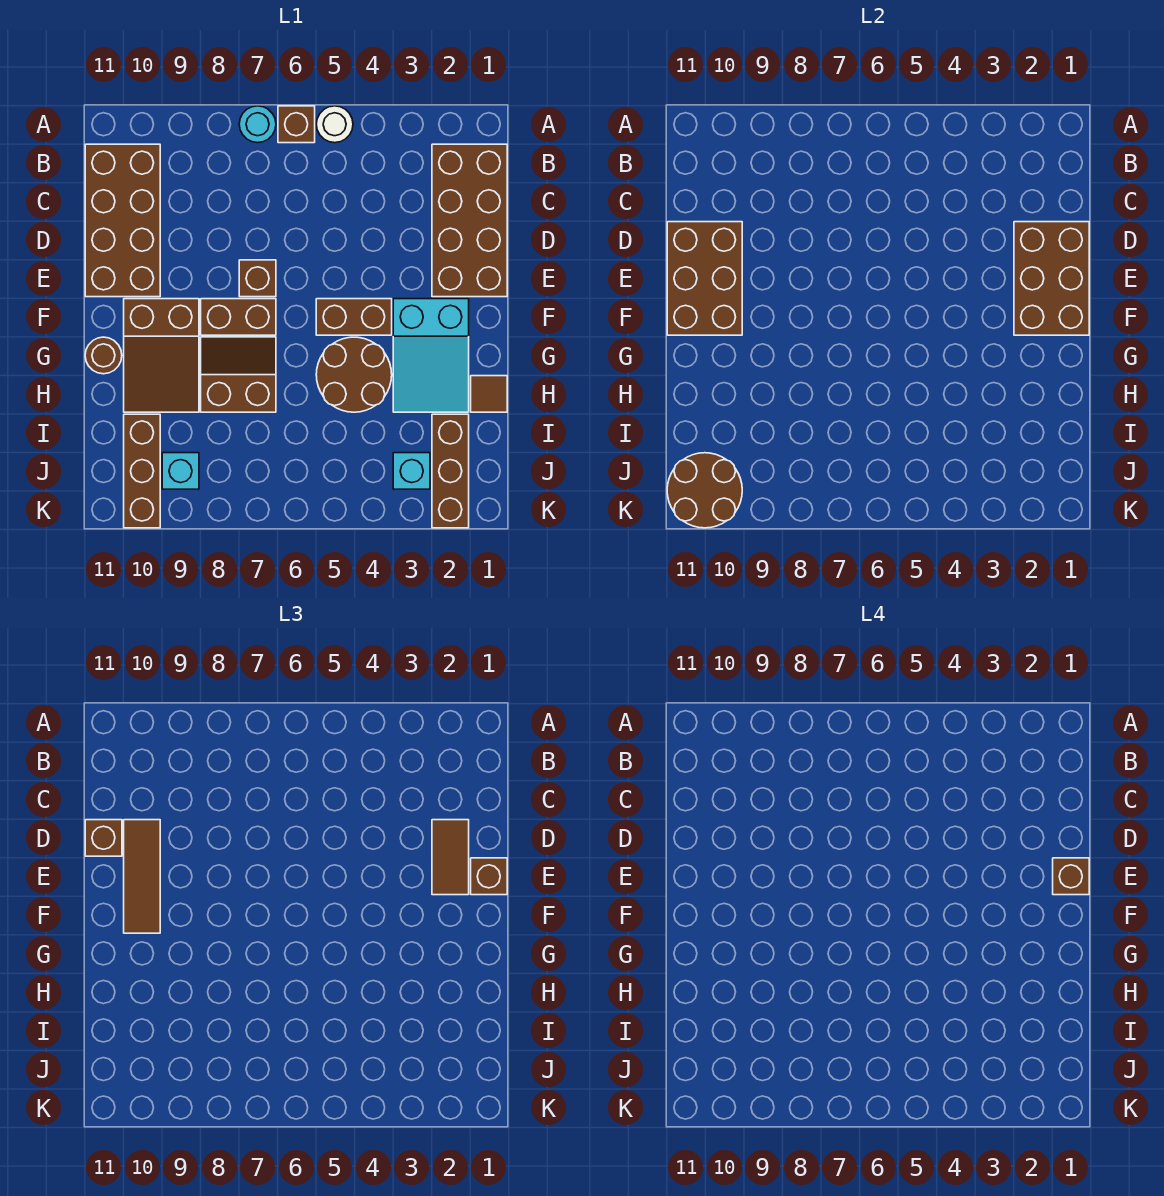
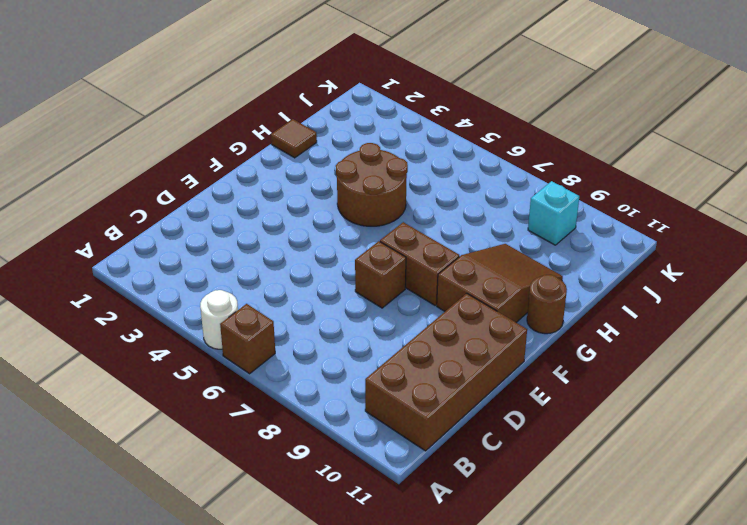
none -> cyan round brick A7 level 1
none -> brown brick B1:E2 level 1
none -> cyan slope F2:H3 level 1 top F

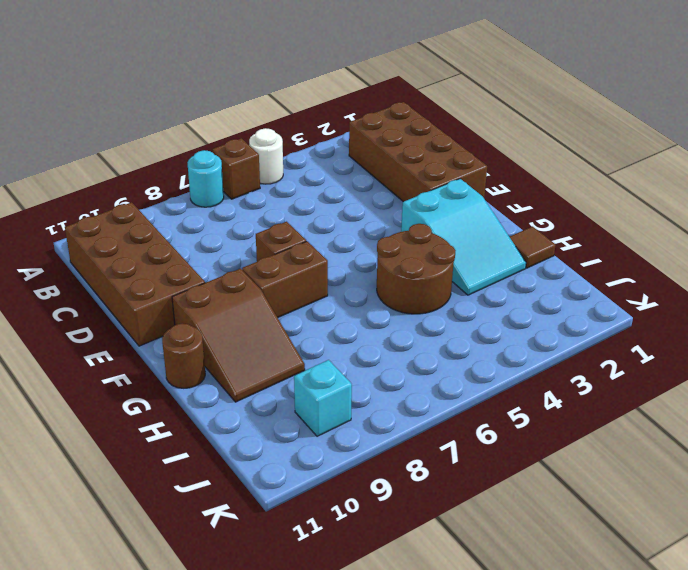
none -> brown brick F4:F5 level 1
none -> brown slope G7:H8 level 1 top H
none -> brown brick I2:K2 level 1

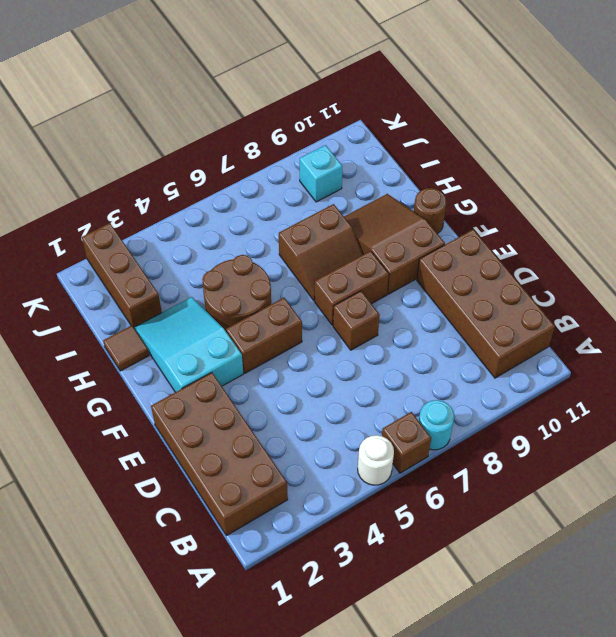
none -> brown brick I10:K10 level 1
none -> cyan brick J3 level 1
none -> brown brick D1:F2 level 2

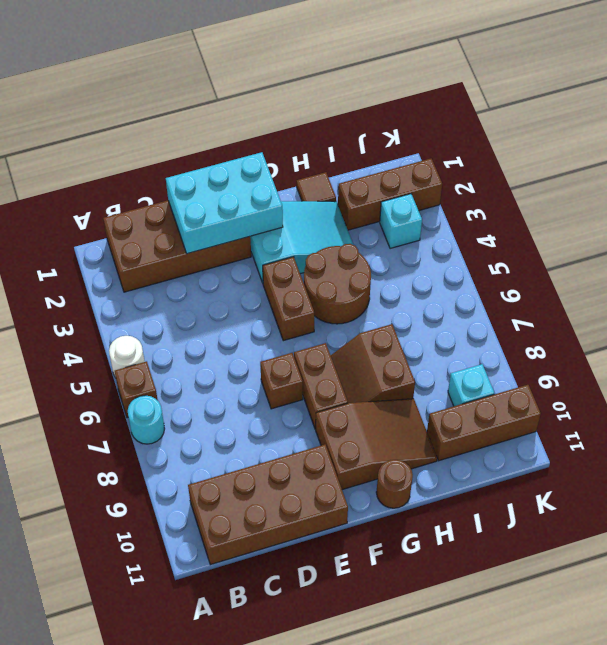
cyan brick D1:F2 level 2 -> brown brick D1:F2 level 2
none -> brown brick D10:F11 level 2
none -> brown round brick J10:K11 level 2
none -> brown tile D2:E2 level 3

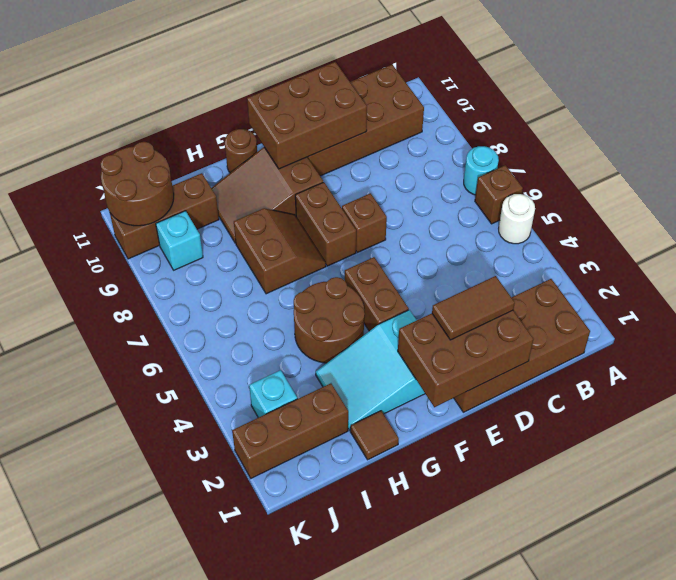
none -> brown tile D10:F10 level 3
none -> brown brick D11 level 3
none -> brown brick E1 level 3

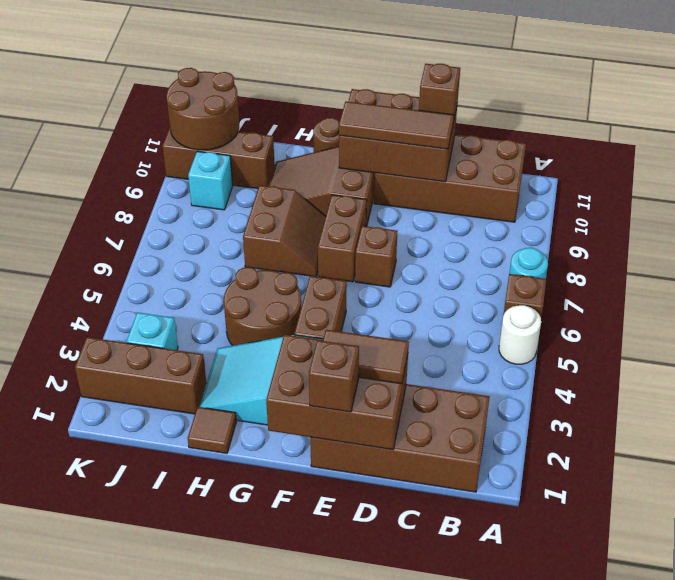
none -> brown brick E1 level 4

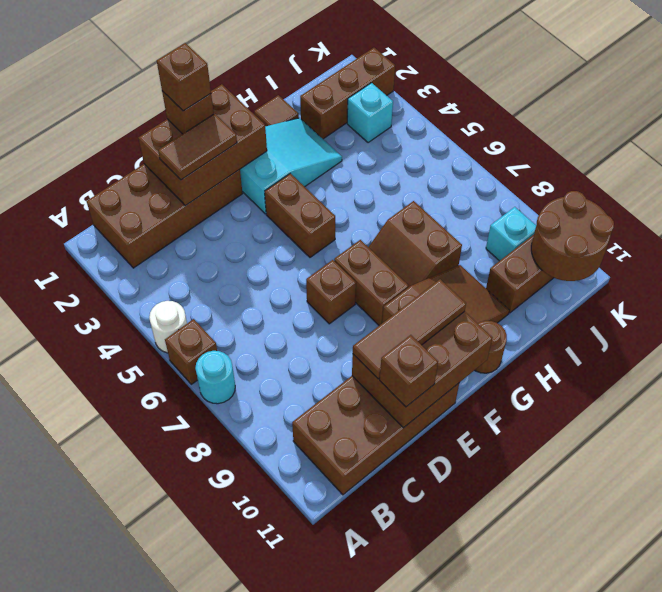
none -> brown round brick G4:H5 level 1

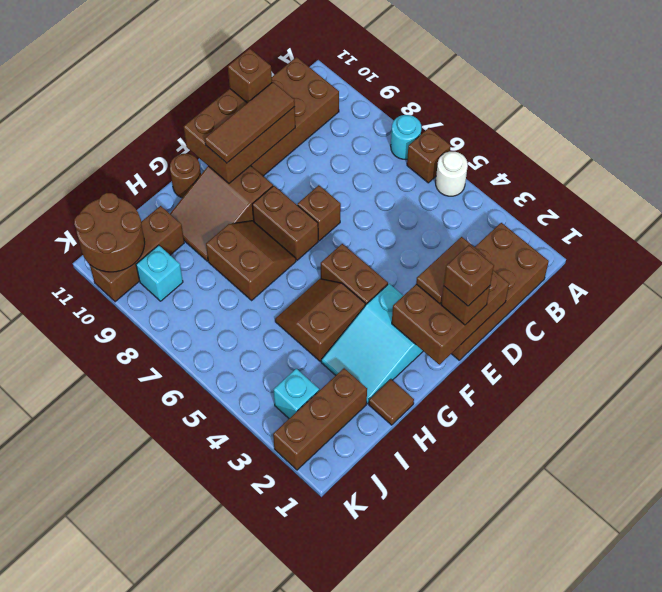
brown slope G4:H5 level 1 top 4 -> brown round brick G4:H5 level 1

